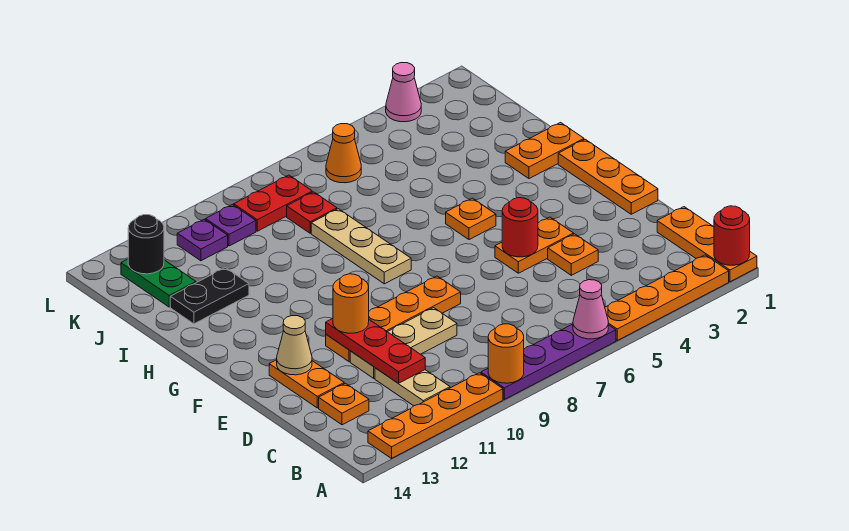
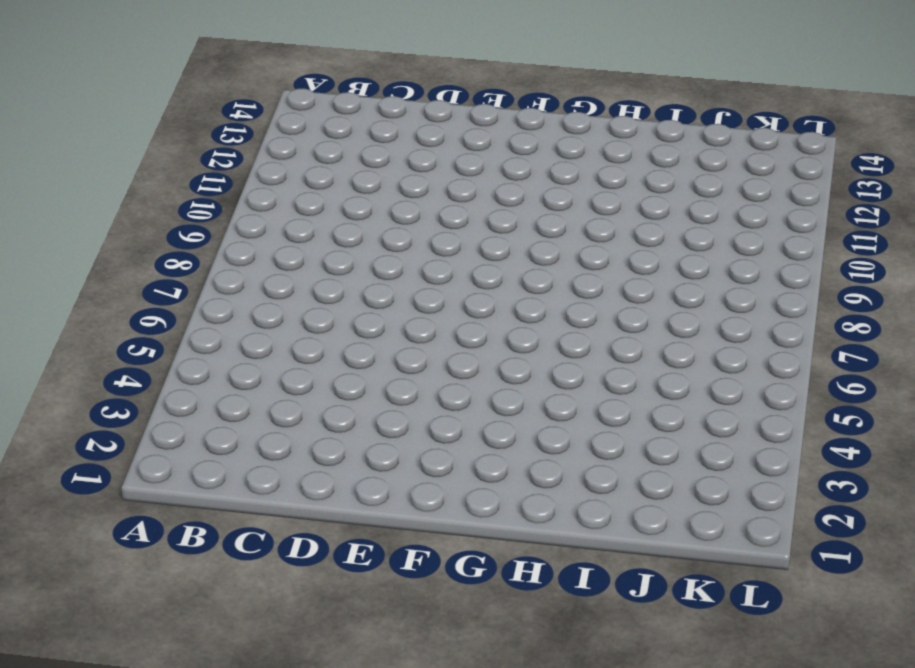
none -> orange plate A1:C1 level 1
none -> orange plate A2:A5 level 1
none -> purple plate A6:A9 level 1
none -> orange plate A10:A13 level 1

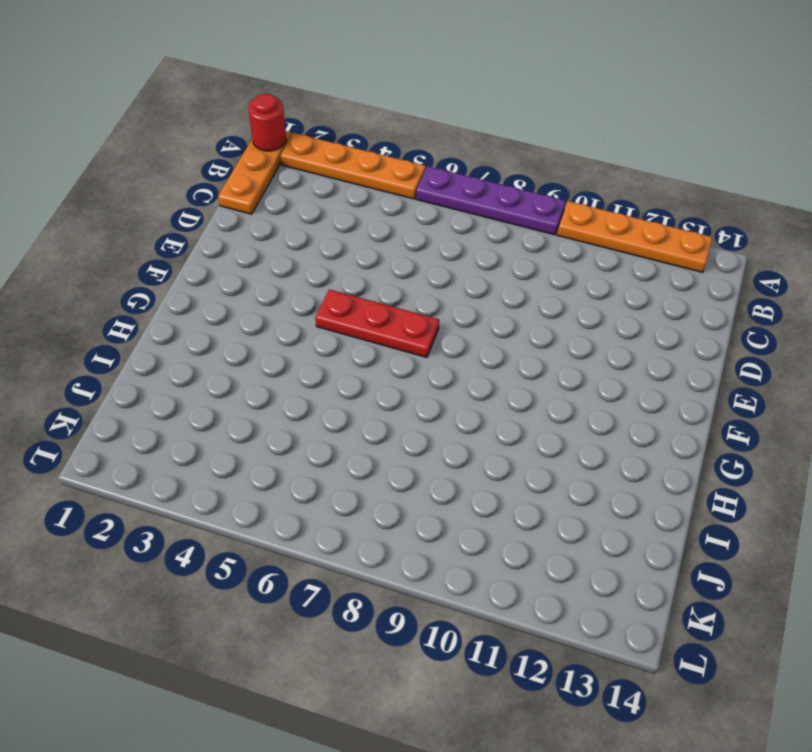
red plate F5:F7 level 1 -> red plate C11:E11 level 2
none -> tan plate B11:C11 level 1
none -> orange plate C13 level 1
none -> orange plate D4 level 1
none -> tan plate D9:D11 level 1

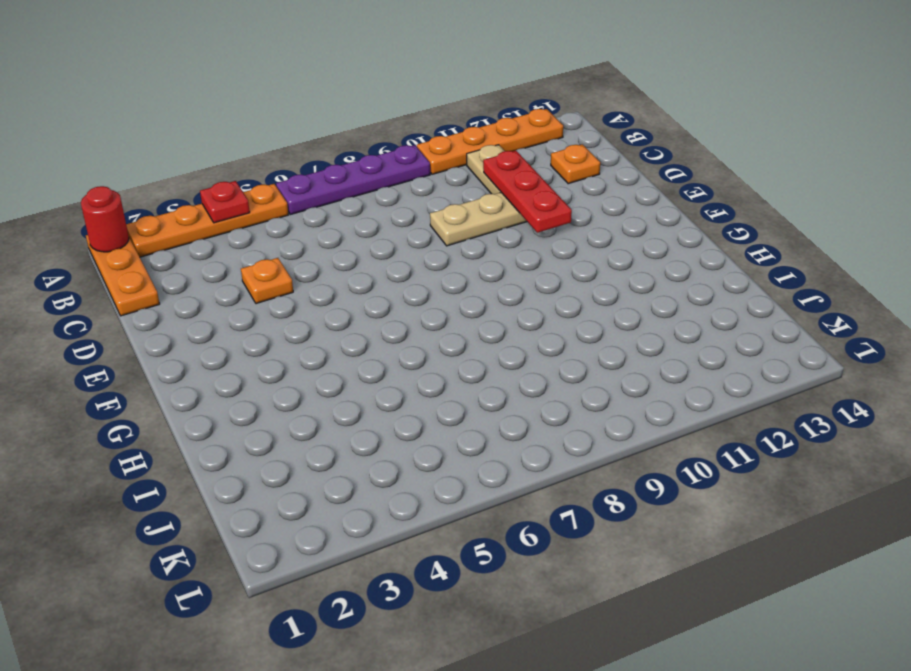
red plate A4 level 2 -> red plate J8 level 1
none -> orange plate D13:E13 level 1
none -> orange plate E1:G1 level 1
none -> orange plate E4:E5 level 1
none -> orange plate E8:E11 level 1

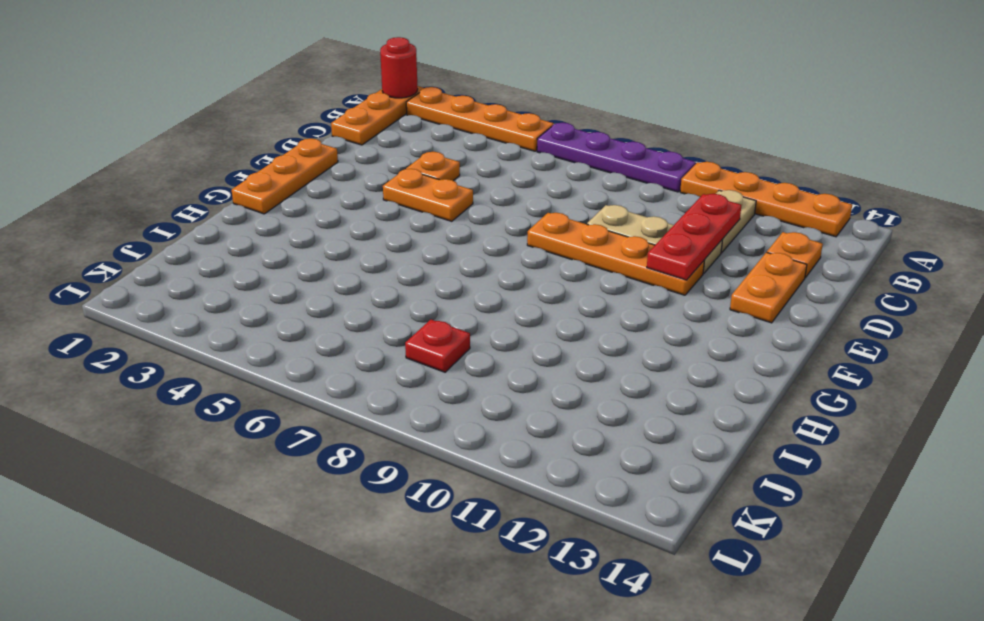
none -> orange plate G5 level 1
none -> tan plate G8:I8 level 1
none -> orange plate H1:H2 level 1
none -> black plate I12:I13 level 1

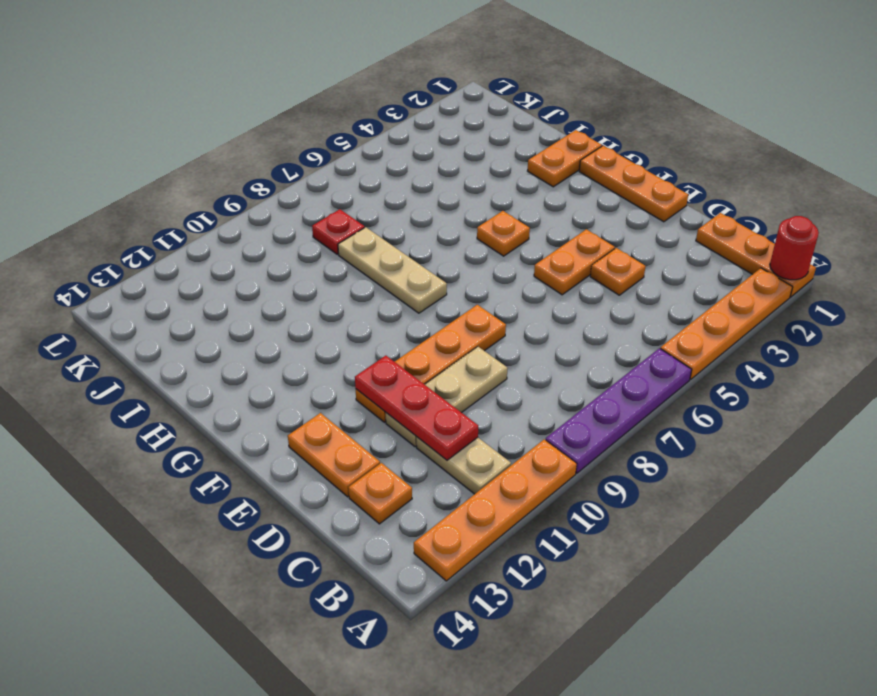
none -> black plate I12:I13 level 1
none -> green plate J13:K13 level 1
none -> orange cone K6 level 1
none -> red plate K8:K9 level 1

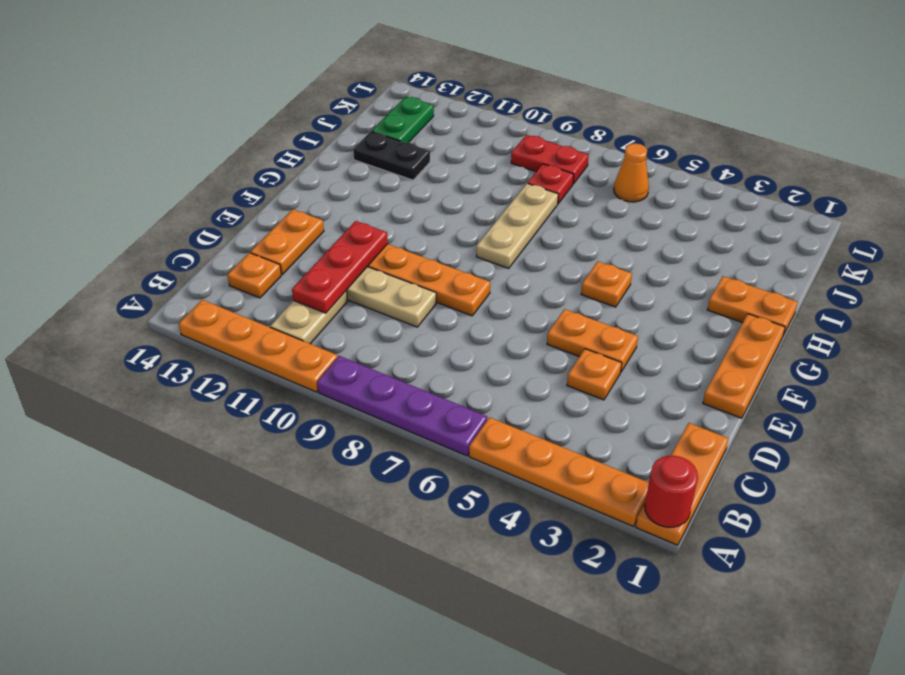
none -> purple plate K10 level 1
none -> purple plate K11 level 1
none -> pink cone L3 level 1
none -> pink cone A6 level 2

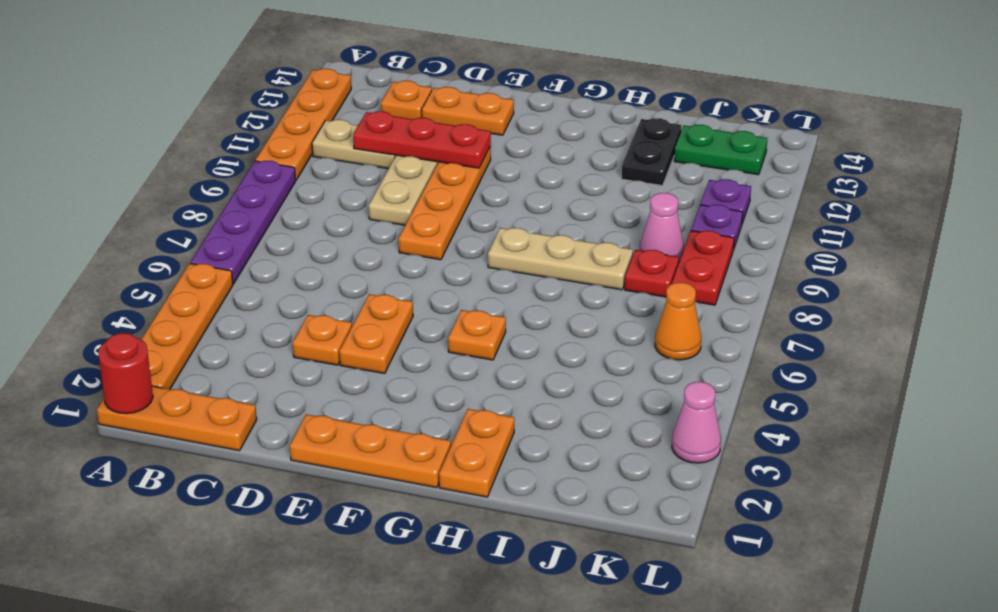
pink cone J9 level 1 -> pink cone A6 level 2
none -> orange round brick A9 level 2
none -> red round brick E5 level 2
none -> tan cone E13 level 2
none -> black round brick K13 level 2

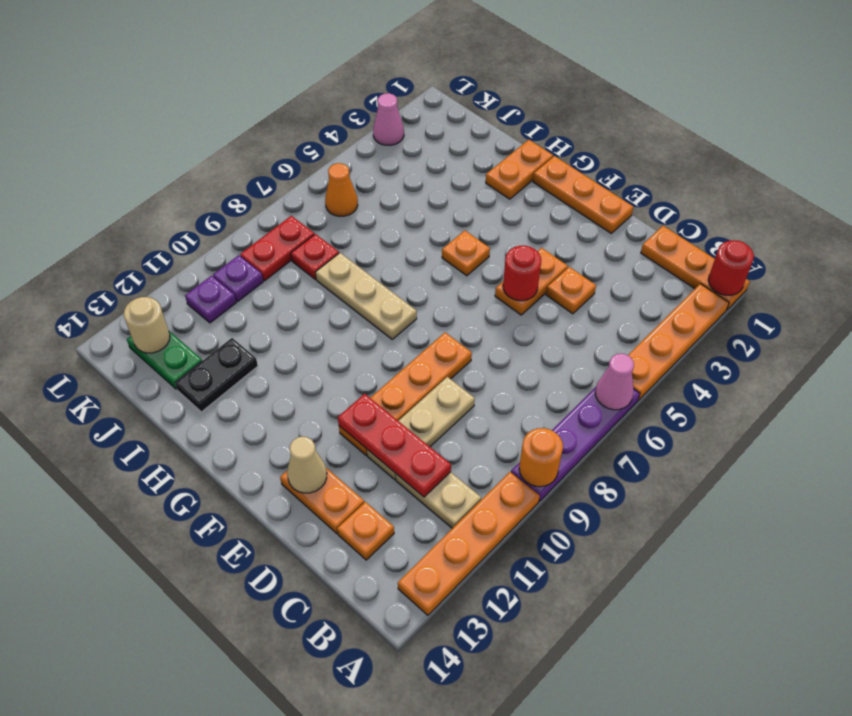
tan round brick K13 level 2 -> black round brick K13 level 2
none -> orange round brick E11 level 3

